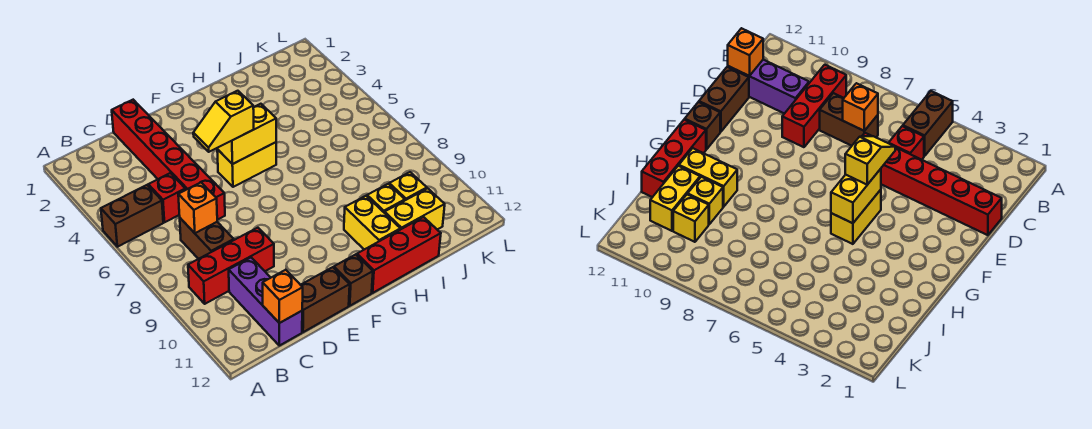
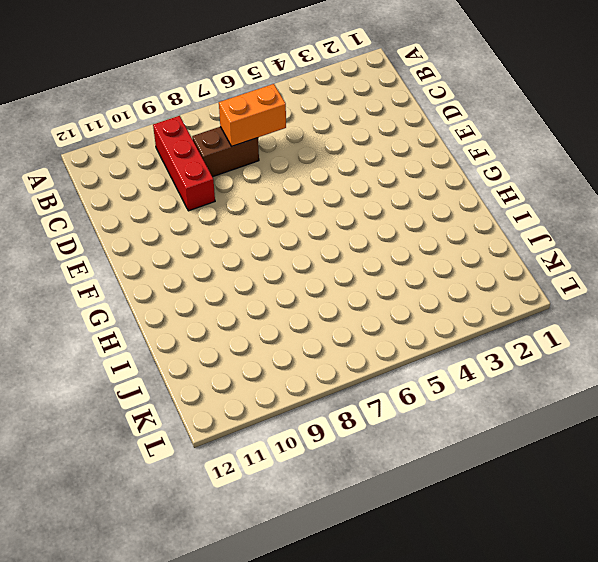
orange brick C6:C7 level 2 -> orange brick C7 level 2
none -> brown brick A5:B5 level 1
none -> red brick C5 level 1
none -> purple brick C10:C12 level 1

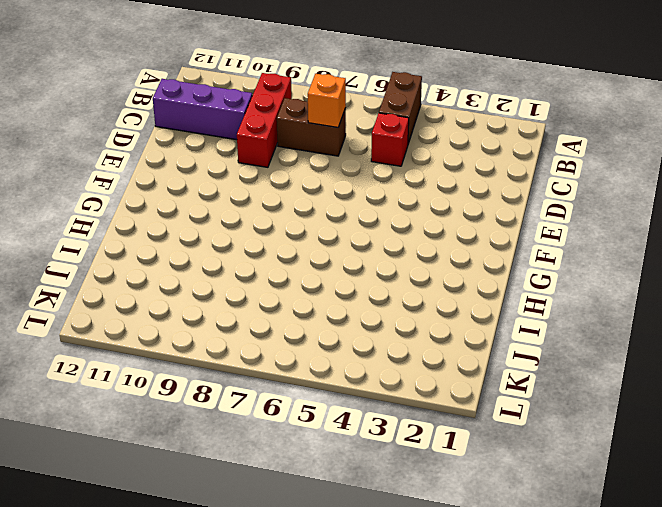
none -> red brick D1:D6 level 1
none -> brown brick D12:E12 level 1
none -> yellow brick F5:G5 level 1

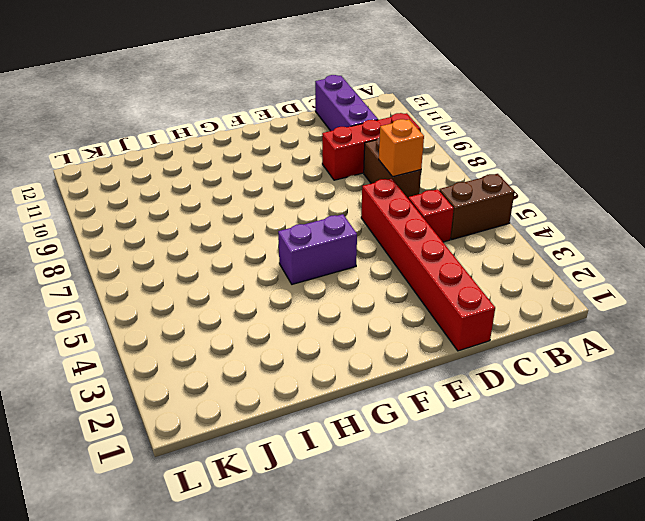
purple brick F5:G5 level 1 -> yellow brick F5:G5 level 1
none -> brown brick D12:E12 level 1
none -> brown brick F12 level 1
none -> red brick G12:I12 level 1

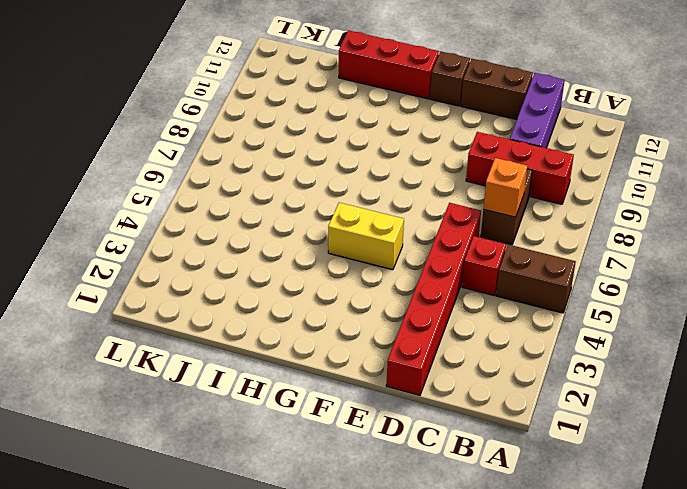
none -> yellow brick H10:H11 level 1
none -> yellow brick I10 level 1
none -> yellow brick I11:J11 level 1

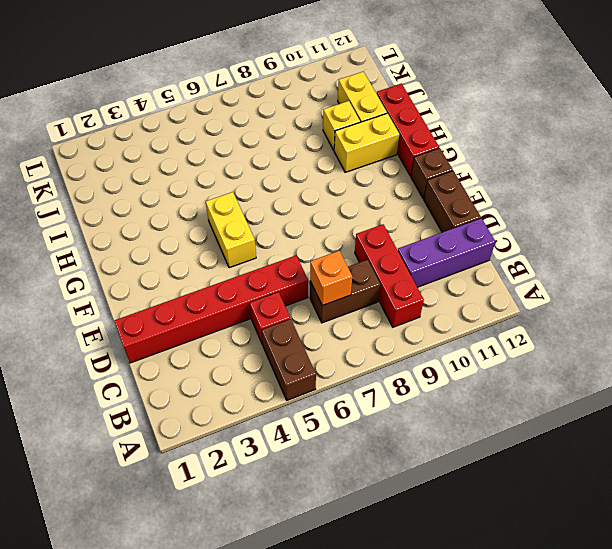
none -> yellow brick J10 level 1
none -> orange brick C12 level 2
none -> yellow brick F5:G5 level 2

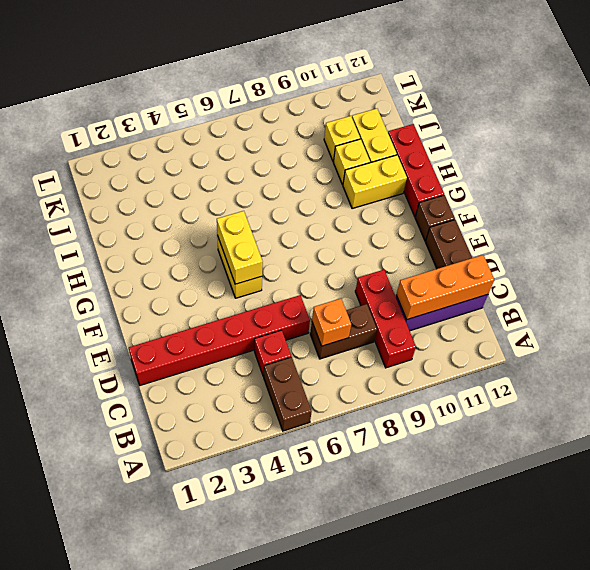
orange brick C10:C12 level 2 -> orange brick C12 level 2
none -> yellow slope E5:F5 level 3 top F

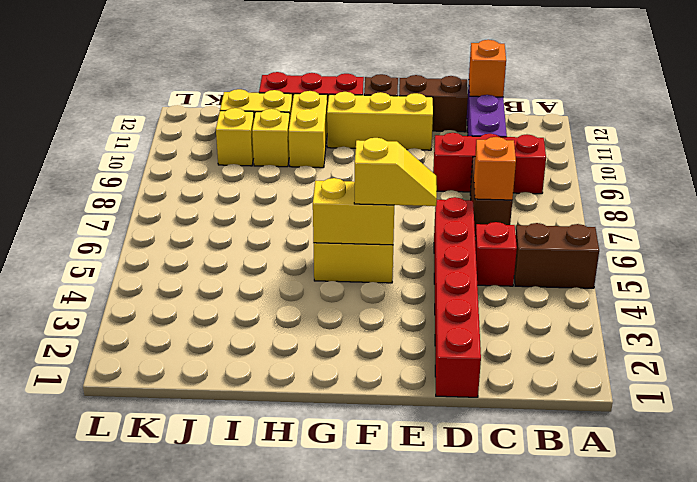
yellow brick E11:G11 level 1 -> none

